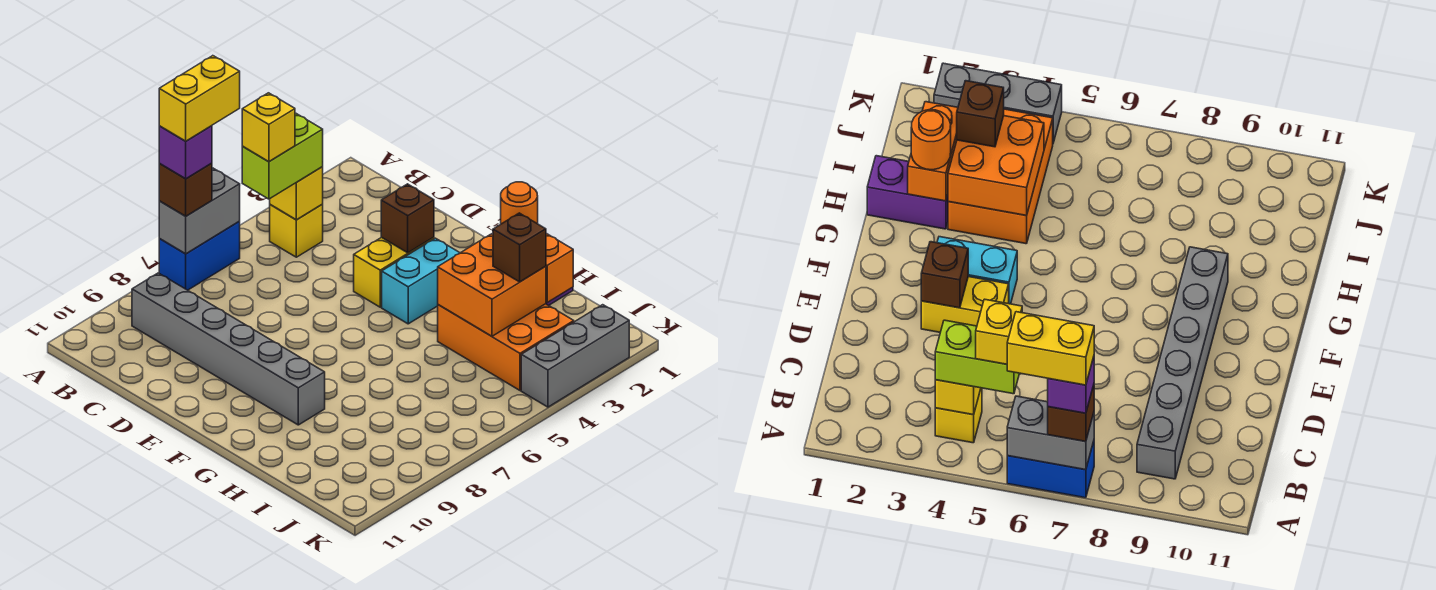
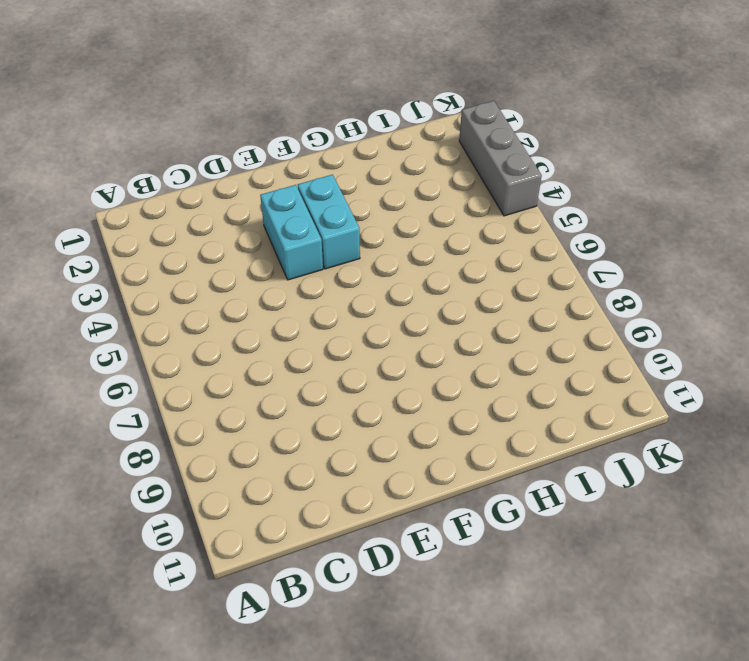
cyan brick E3:E4 level 1 -> yellow brick E3:E4 level 1
none -> blue brick A6:A7 level 1
none -> yellow brick B4 level 1
none -> grey brick B9:G9 level 1

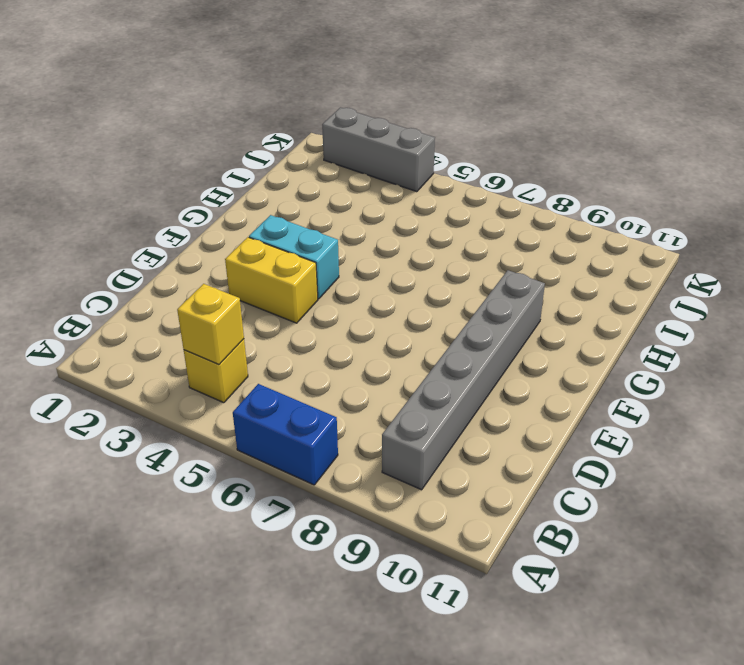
none -> purple brick H1:H2 level 1
none -> orange brick H3:J4 level 1
none -> grey brick A6:A7 level 2

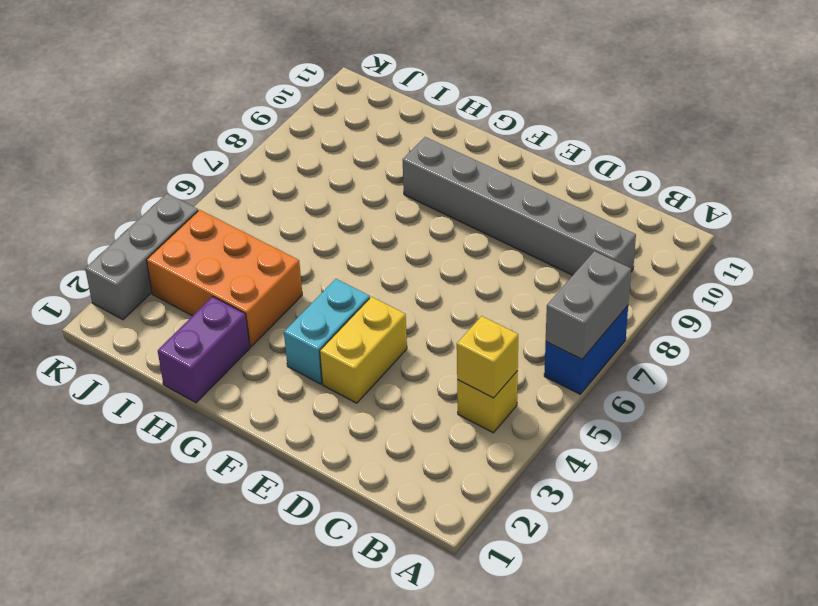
none -> brown brick E3 level 2
none -> orange brick H2:I2 level 2
none -> orange brick H3:I4 level 2

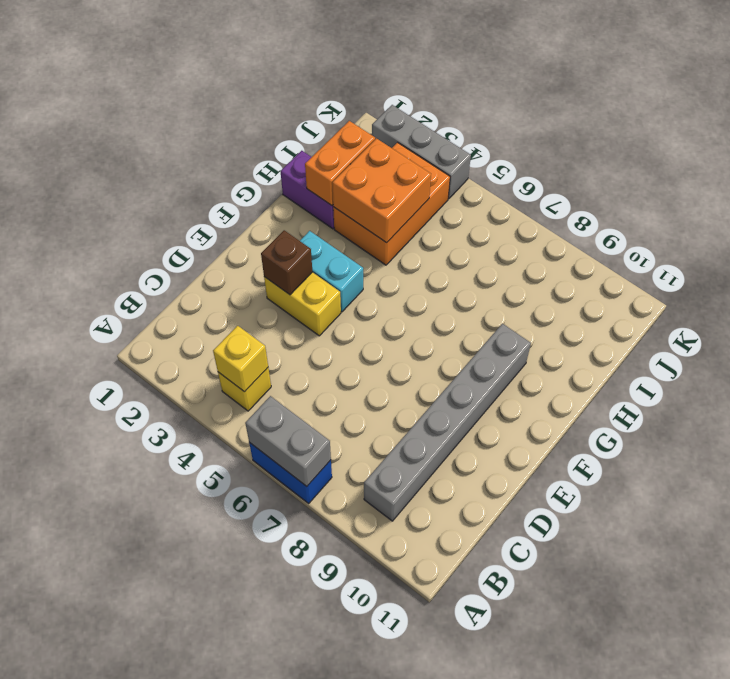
none -> brown brick A7 level 3
none -> lime brick B4:B5 level 3
none -> orange round brick H2 level 3

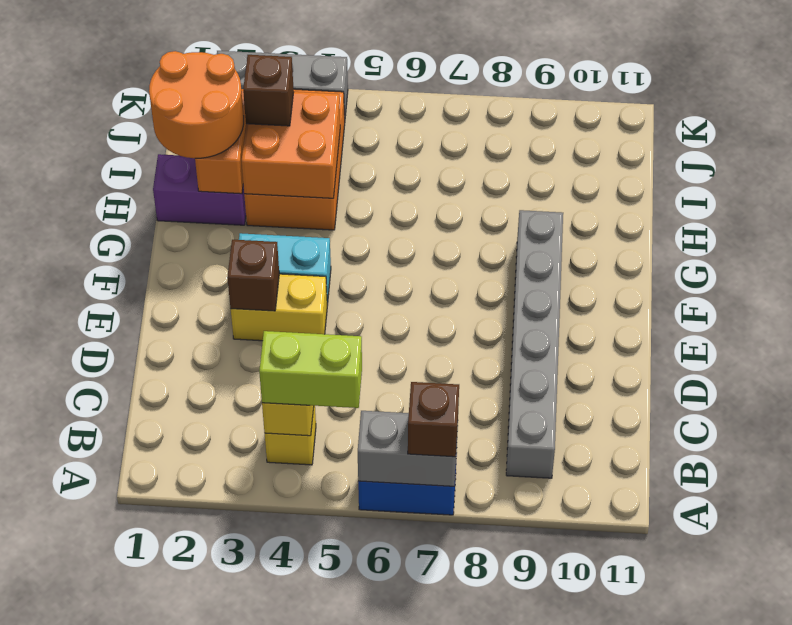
orange round brick H1:I2 level 3 -> orange round brick H2 level 3
none -> purple brick A7 level 4
none -> yellow brick B5 level 4
none -> yellow brick A6:A7 level 5

